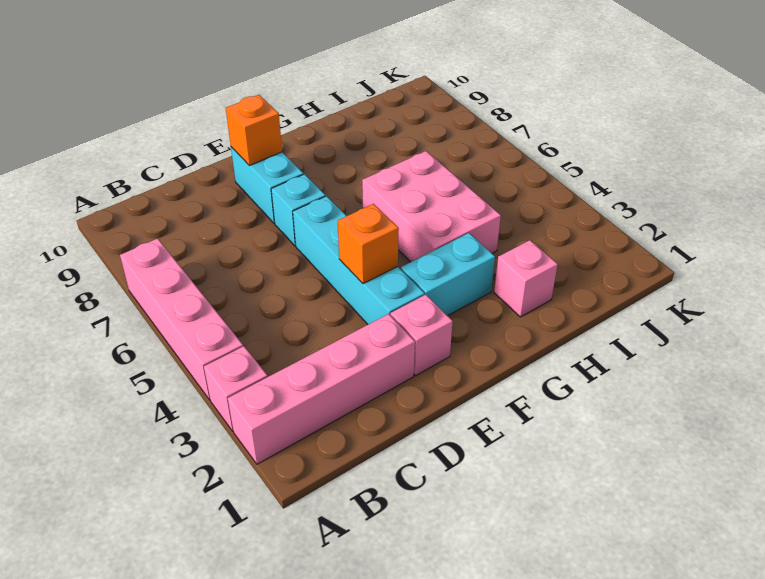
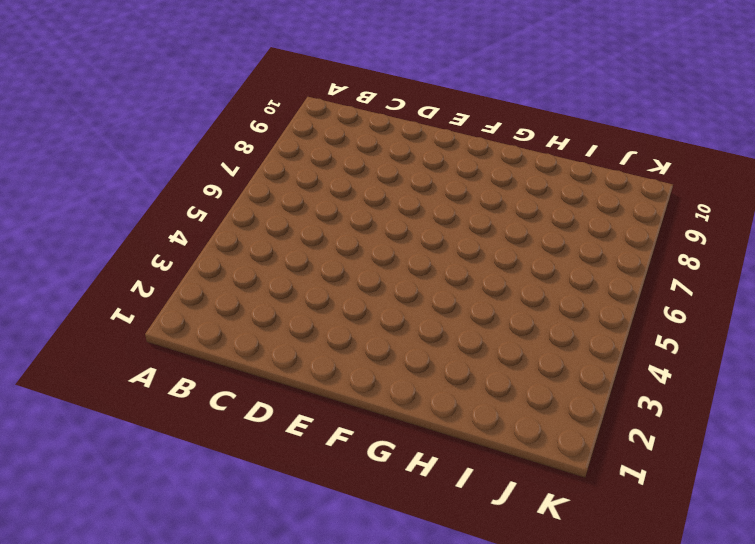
none -> pink brick A2:D2 level 1
none -> pink brick A3 level 1
none -> pink brick A4:A7 level 1

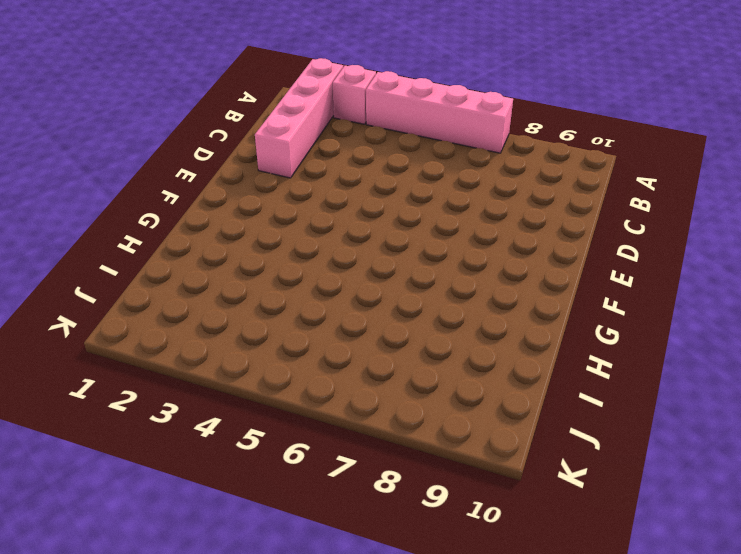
none -> pink brick E2 level 1
none -> cyan brick E3:E6 level 1
none -> cyan brick E7 level 1

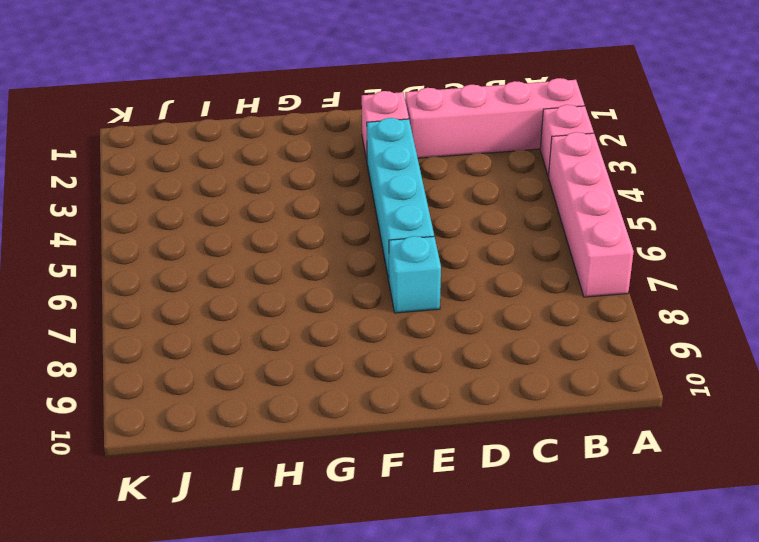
none -> cyan brick E8:E9 level 1
none -> cyan brick F3:G3 level 1
none -> pink brick G4:H6 level 1

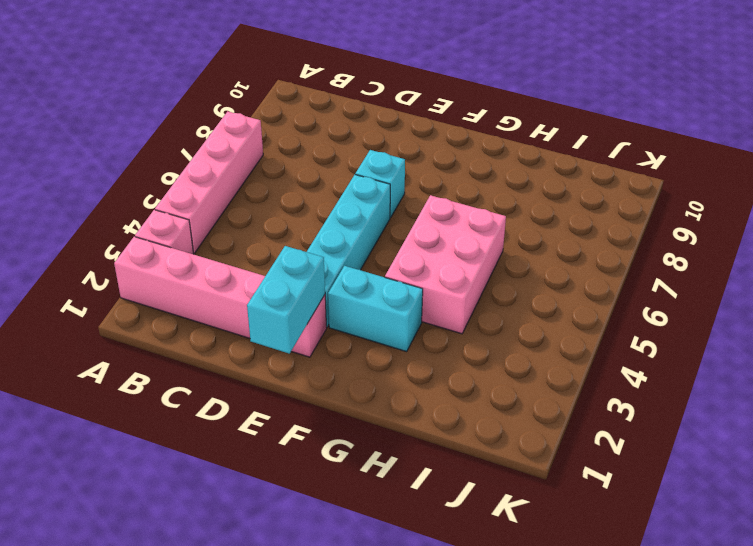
cyan brick E1:E2 level 2 -> cyan brick E8:E9 level 1
none -> pink brick H2 level 1
none -> orange brick E4 level 2
none -> orange brick E9 level 2

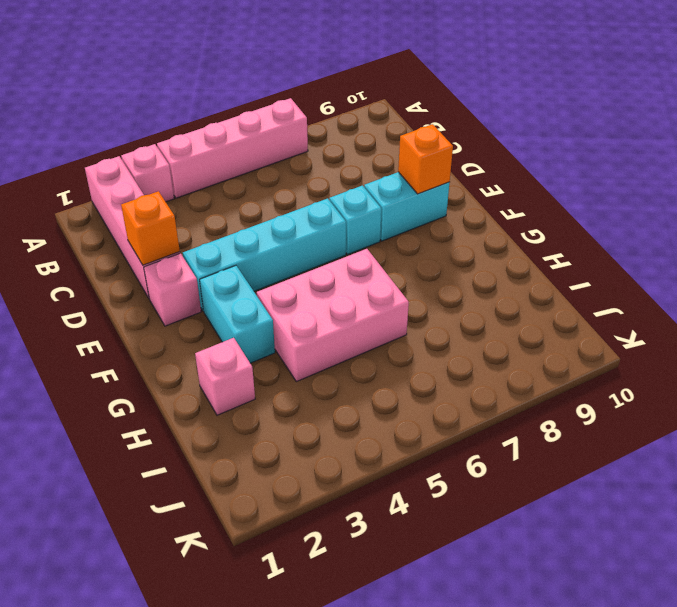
orange brick D2 level 2 -> orange brick E4 level 2

